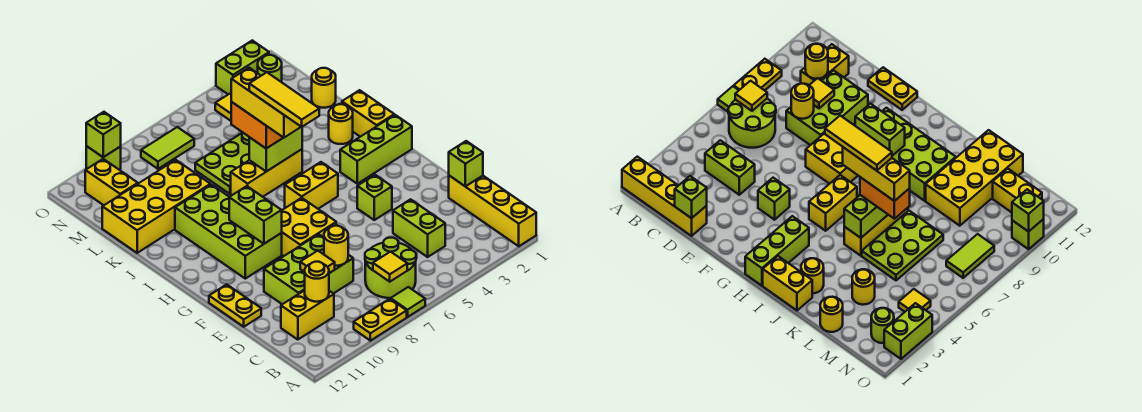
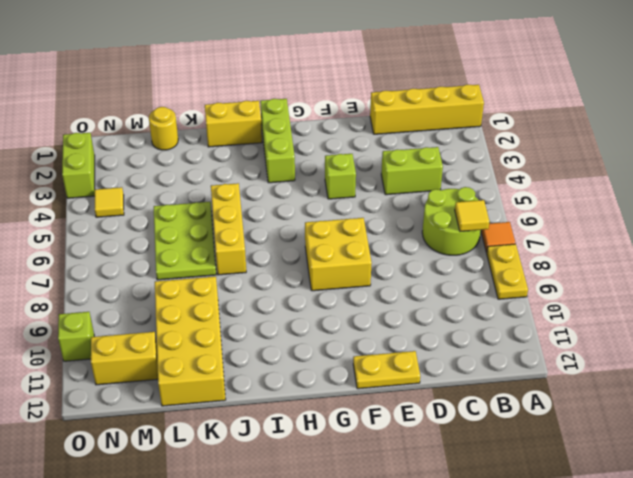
orange tile A7 level 1 -> lime tile A7 level 1
none -> yellow brick C10:C11 level 1
none -> lime brick D8:E10 level 1
none -> lime brick G9:J10 level 1
none -> yellow brick H5:H6 level 1

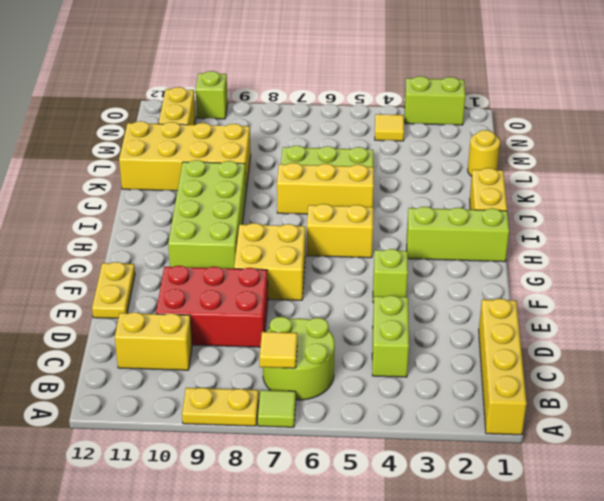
red brick D8:E10 level 1 -> lime brick D8:E10 level 1
none -> yellow round brick J2 level 1
none -> yellow round brick L3 level 1
none -> lime round brick N2 level 1
none -> lime tile N7:N8 level 1

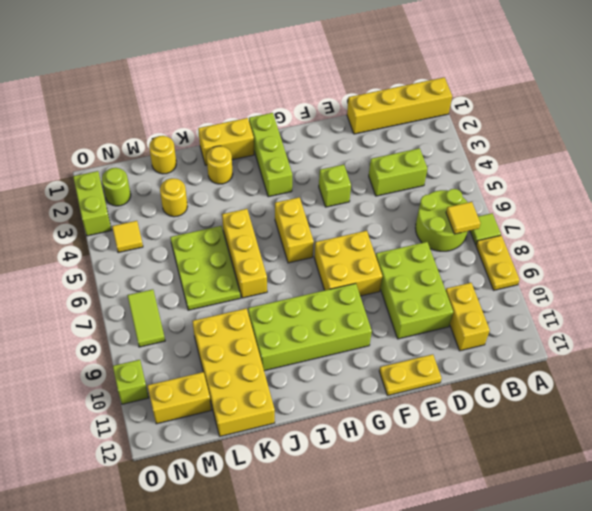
none -> yellow round brick C10 level 2
none -> lime brick D1 level 2
none -> yellow round brick D8 level 2
none -> yellow tile D9 level 2

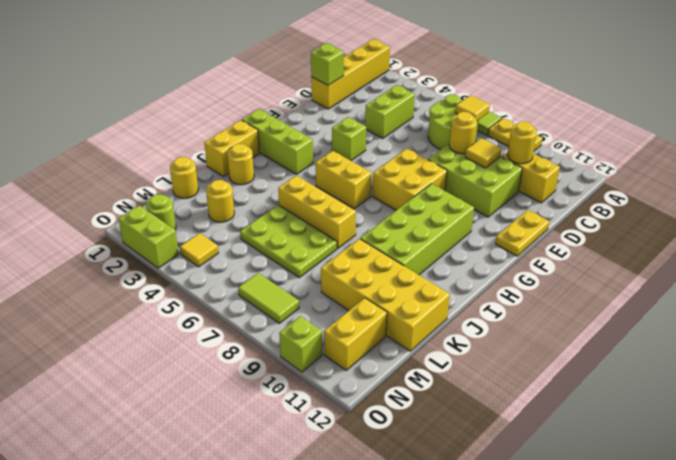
none -> lime brick G9:H9 level 2
none -> lime brick J5:J6 level 2
none -> lime brick O10 level 2
none -> orange brick J6:K6 level 3

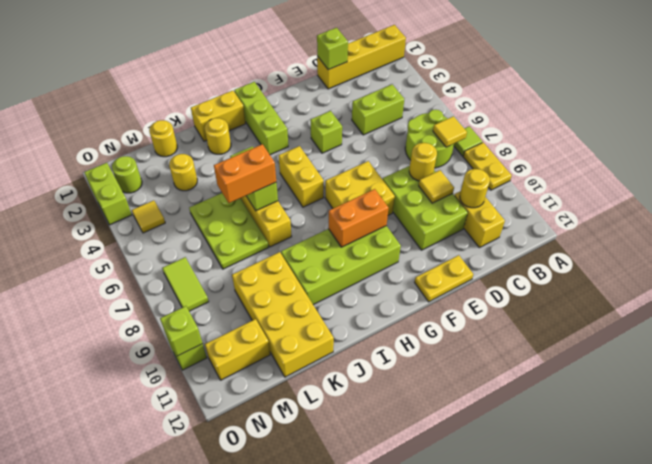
orange brick G9:H9 level 2 -> lime brick G9:H9 level 2
none -> yellow brick I6:K6 level 4
none -> yellow tile H6:J6 level 5

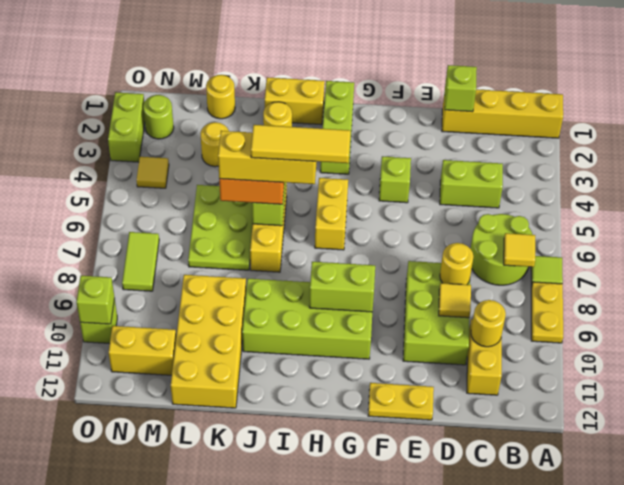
none -> yellow brick F7:G8 level 1

